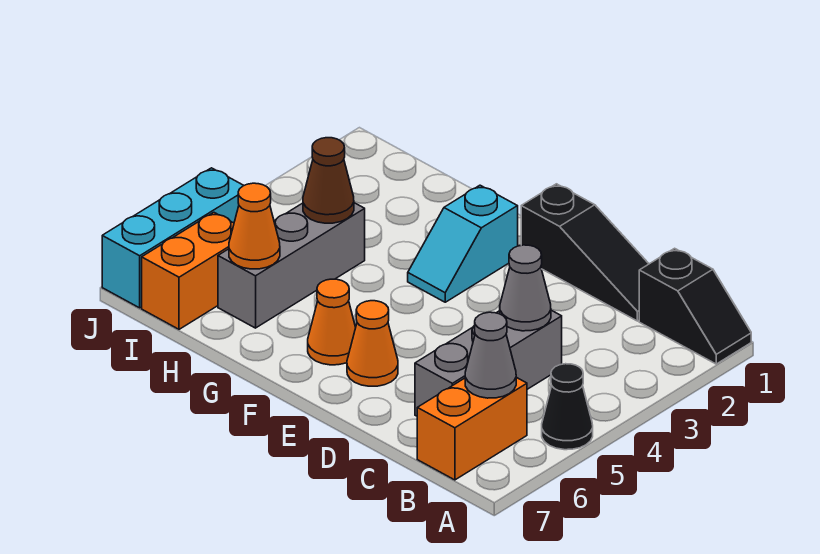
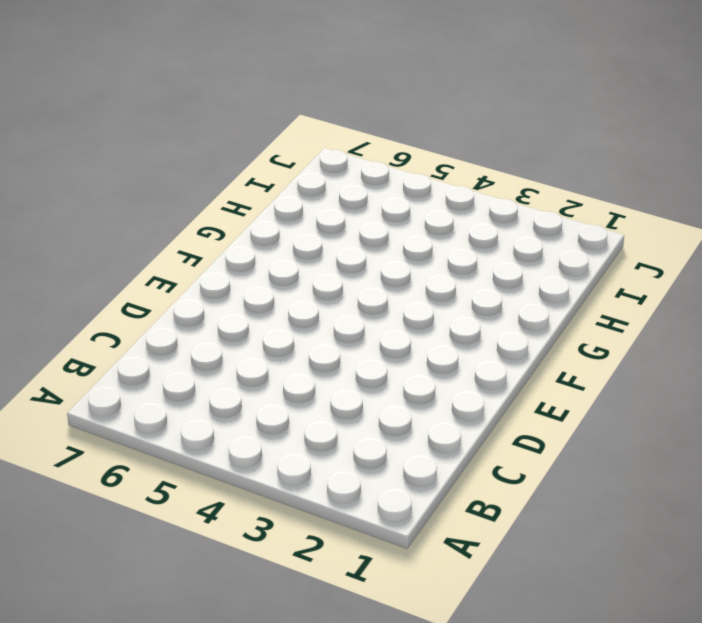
none -> black slope A1:B1 level 1 top B
none -> black cone A5 level 1
none -> orange brick B6:B7 level 1

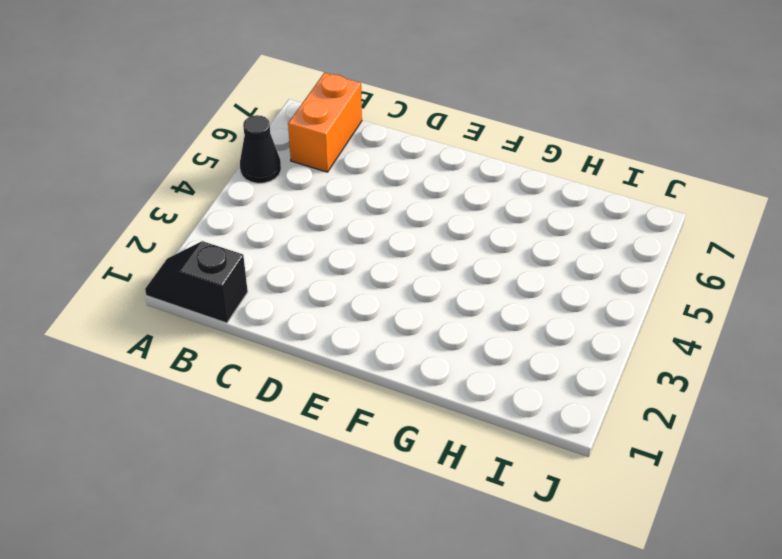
none -> black slope C1:E1 level 1 top E
none -> grey brick C4:C6 level 1
none -> orange cone E6 level 1

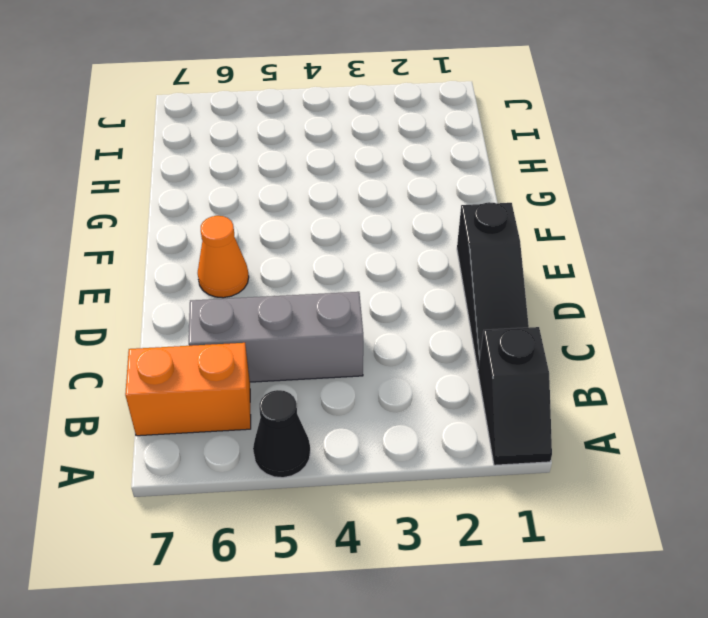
none -> cyan slope F2:F3 level 1 top 2
none -> orange cone F6 level 1
none -> grey brick H4:H6 level 1

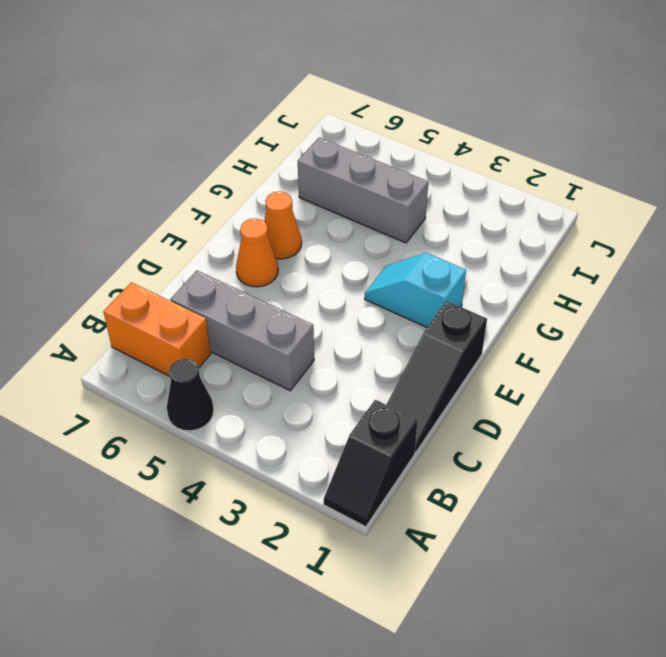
none -> orange brick I6:I7 level 1
none -> cyan brick J5:J7 level 1
none -> grey cone B6 level 2

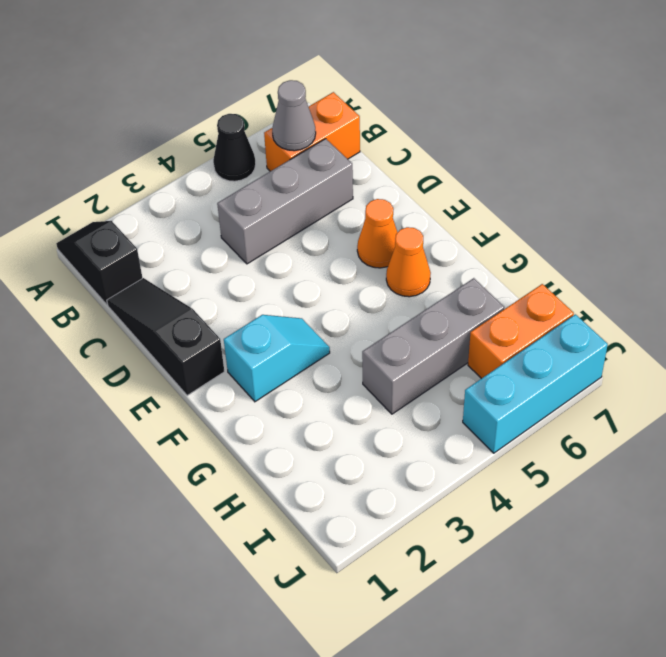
none -> grey cone C4 level 2
none -> brown cone H4 level 2
none -> orange cone H6 level 2

